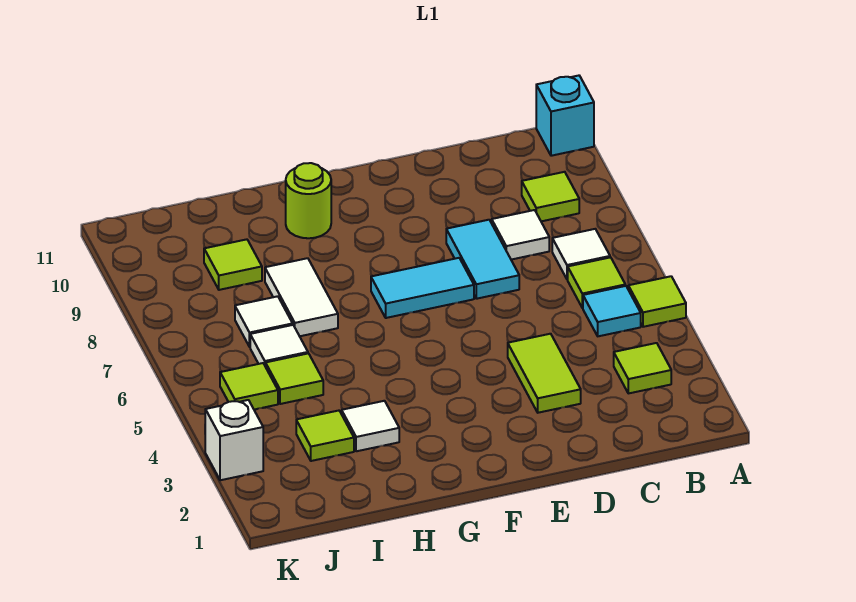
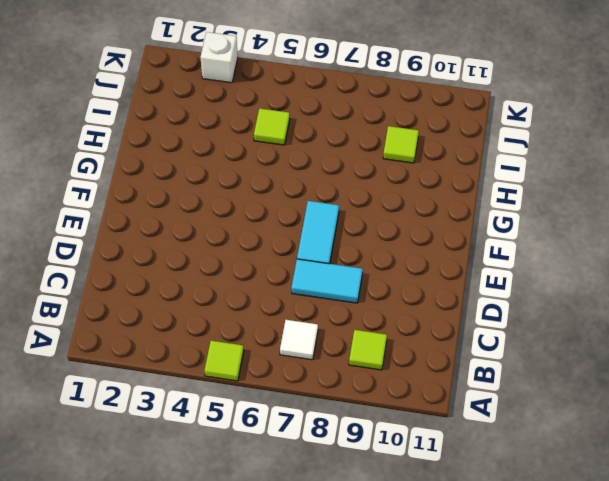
none -> cyan brick A11 level 1
none -> lime tile B3 level 1
none -> cyan tile B5 level 1

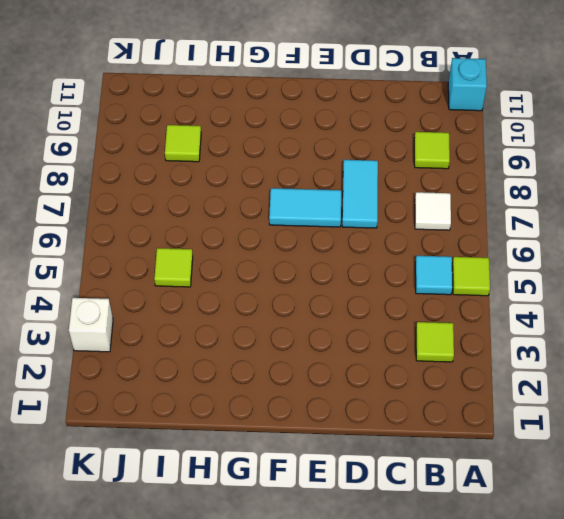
none -> lime tile B6 level 1
none -> white tile C8 level 1
none -> lime tile D3:D4 level 1

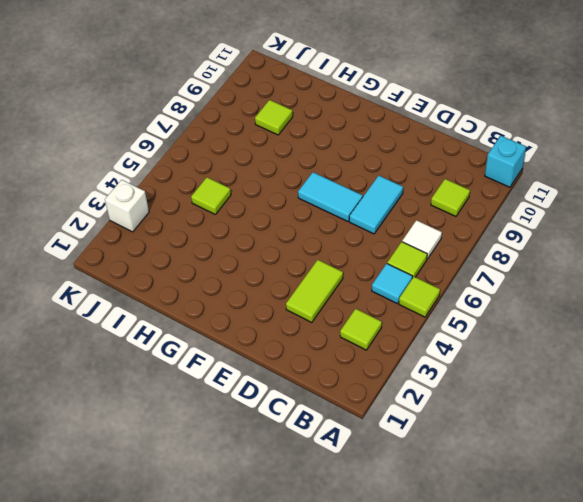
none -> white tile C8 level 1
none -> lime round brick G10 level 1
none -> white tile H3 level 1

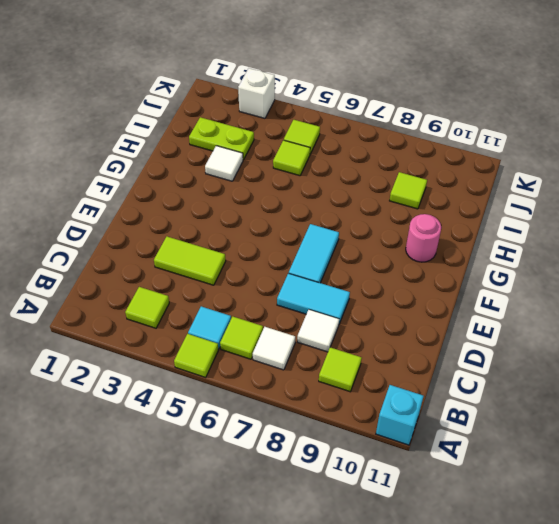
pink round brick G10 level 1 -> lime round brick G10 level 1
lime plate I2:I3 level 1 -> lime tile I3 level 1
none -> white tile H7:H8 level 1
none -> white tile I6 level 1
none -> white tile I7 level 1

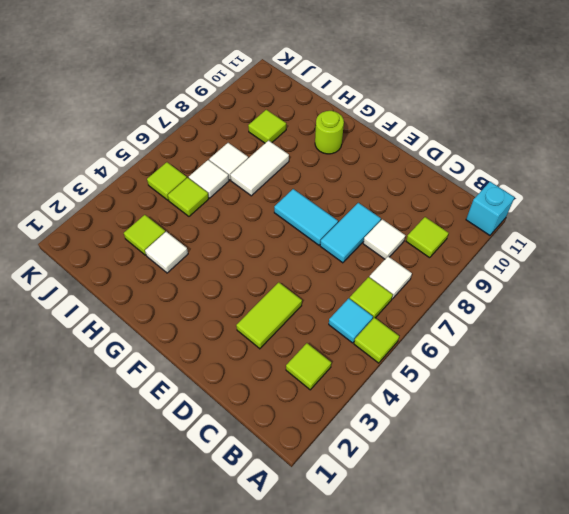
none -> white brick K3 level 1

